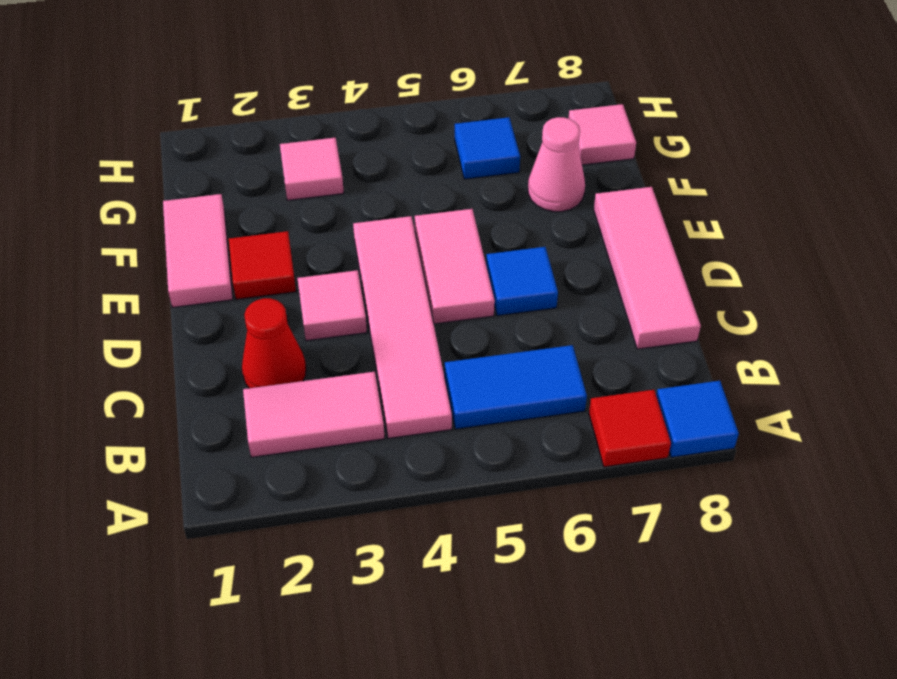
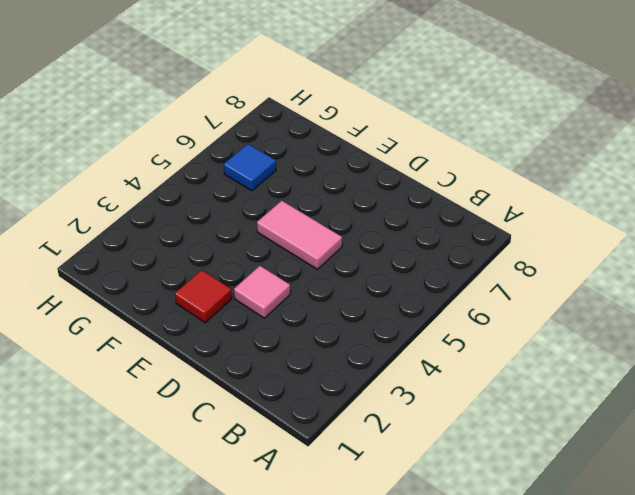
none -> red tile A7 level 1
none -> blue tile A8 level 1
none -> pink tile B2:B3 level 1

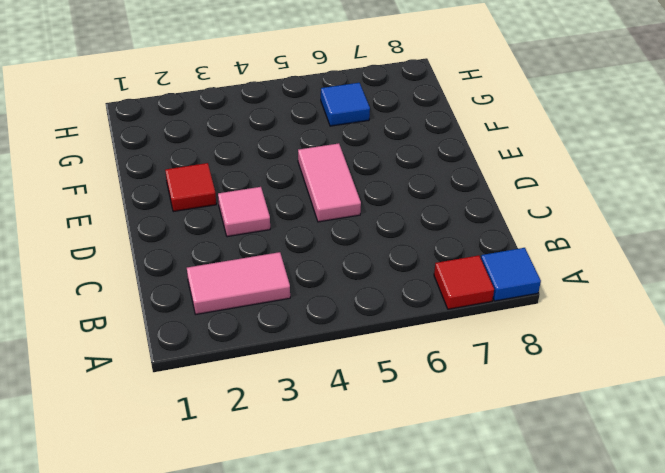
none -> pink tile B4:E4 level 1
none -> blue tile B5:B6 level 1
none -> red cone C2 level 1

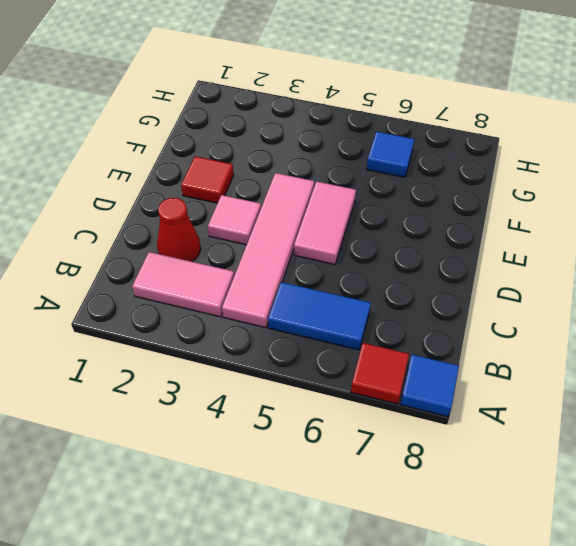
none -> pink tile C8:E8 level 1
none -> blue tile D6 level 1
none -> pink tile E1:F1 level 1

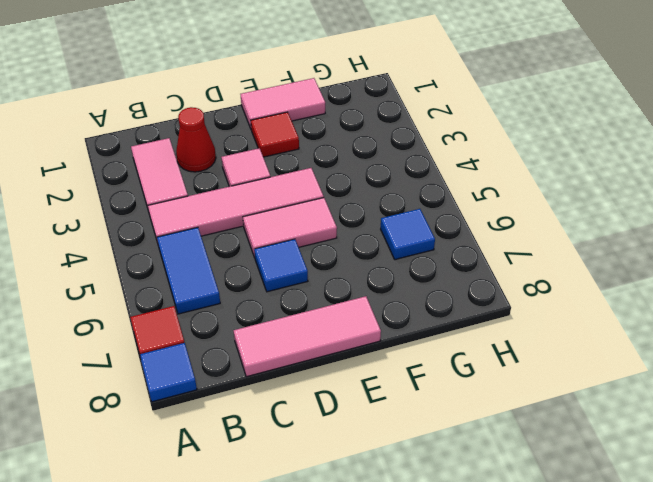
none -> pink cone F7 level 1
none -> pink tile G3 level 1
none -> pink tile G8 level 1

